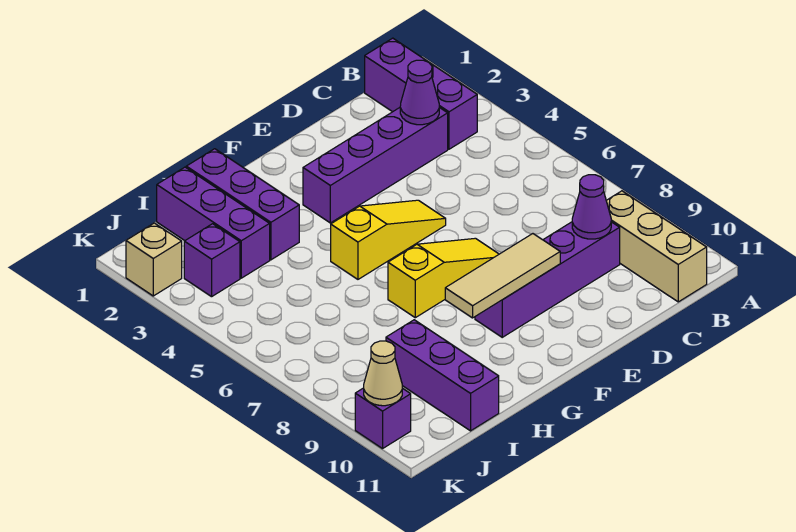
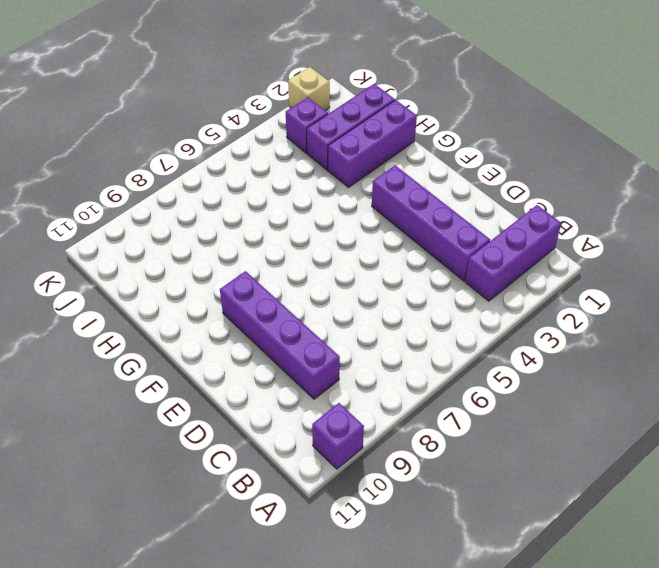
purple brick A10 level 1 -> purple brick K10 level 1
none -> tan brick B9:B11 level 1
none -> yellow slope E5:G5 level 1 top G
none -> yellow slope E7:G7 level 1 top G

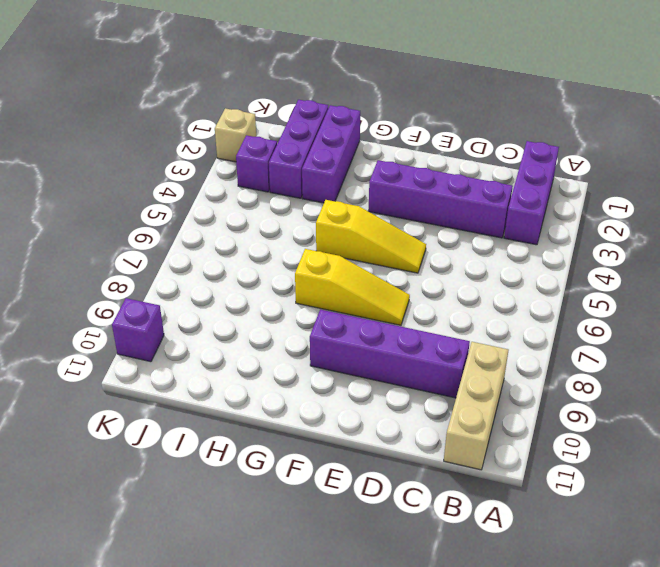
none -> purple brick I9:I11 level 1
none -> purple cone C3 level 2
none -> purple cone C9 level 2

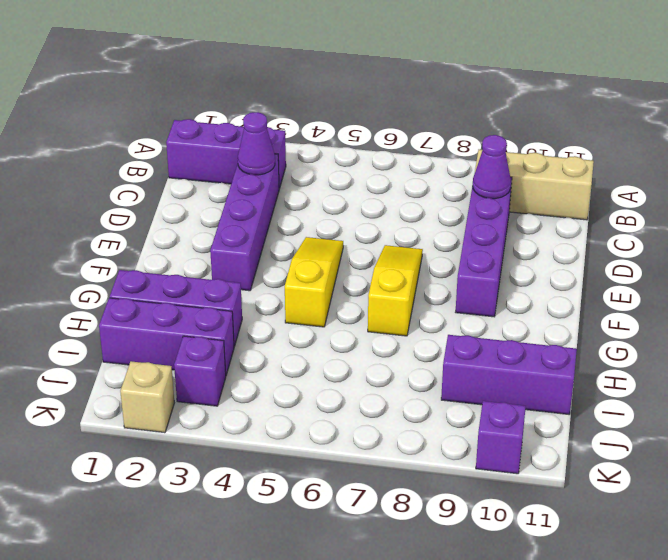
none -> tan tile E9:G9 level 2
none -> tan cone K10 level 2

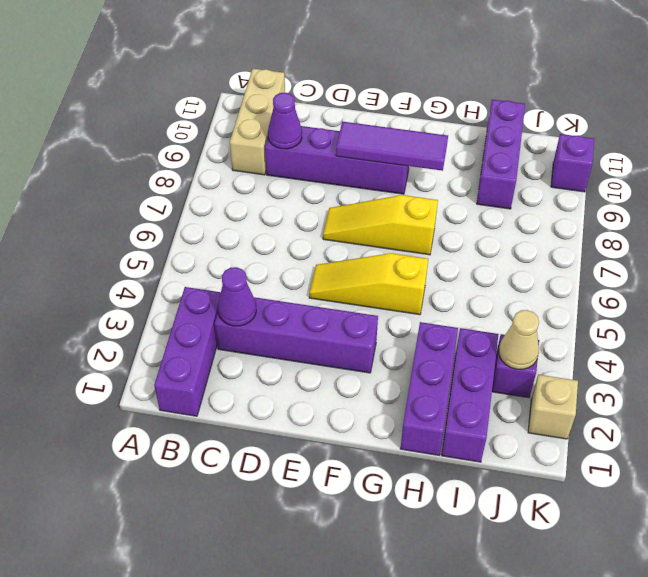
purple tile E9:G9 level 2 -> tan tile E9:G9 level 2
tan cone J3 level 2 -> tan cone K10 level 2

